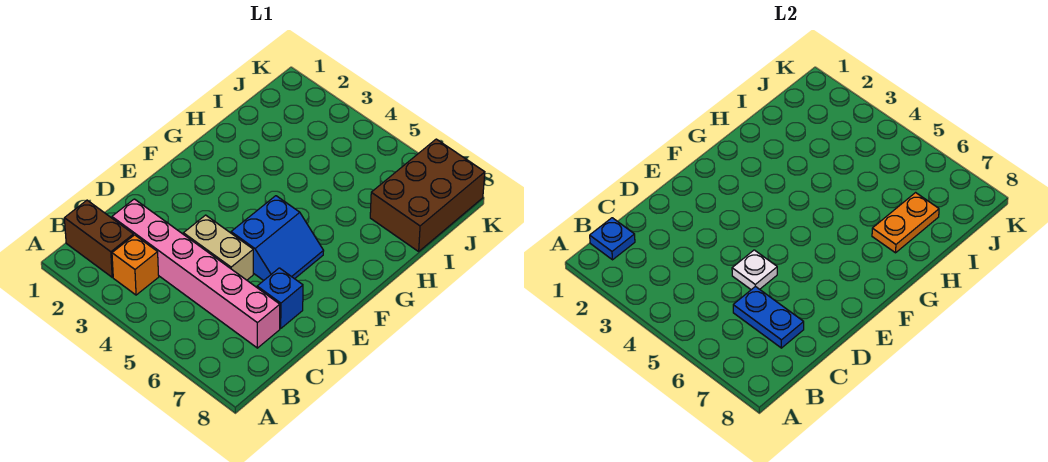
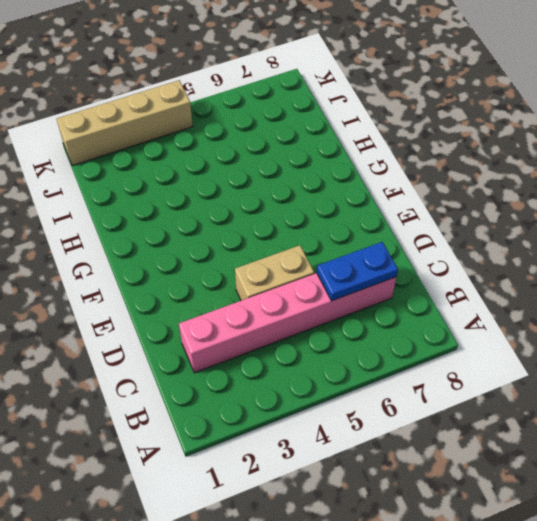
tan brick K1:K4 level 1 -> none
none -> brown brick B1:B2 level 1
none -> orange brick B3 level 1

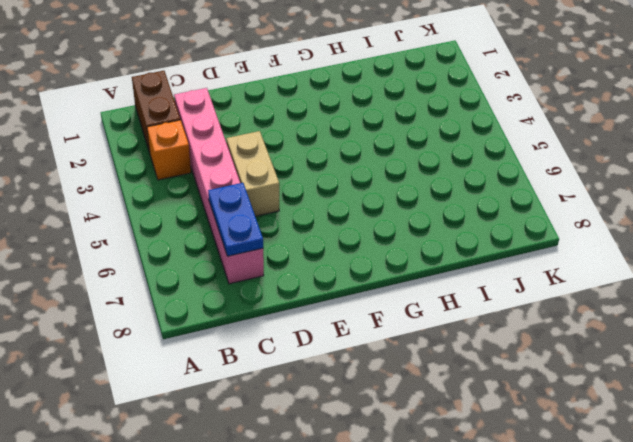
none -> blue brick D7 level 1
none -> blue slope E5:F6 level 1 top 5

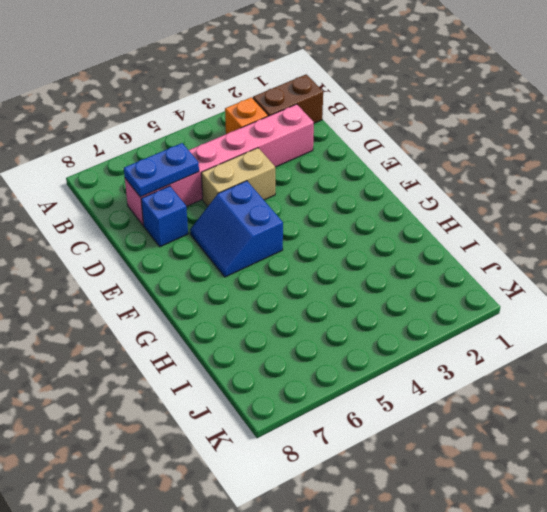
none -> brown brick I7:K8 level 1
none -> blue plate B1 level 2

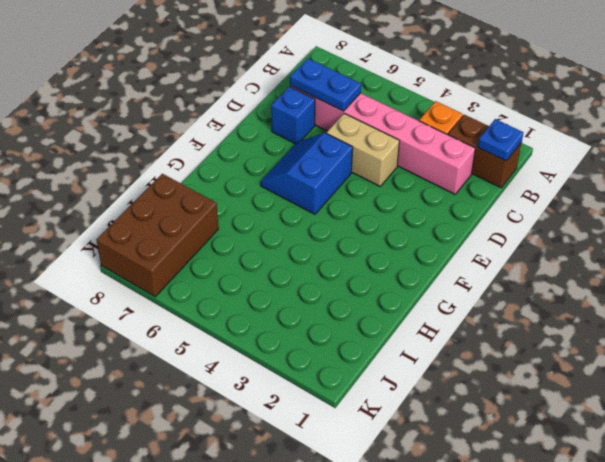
none -> white plate D5 level 2
none -> orange plate H7:I7 level 2

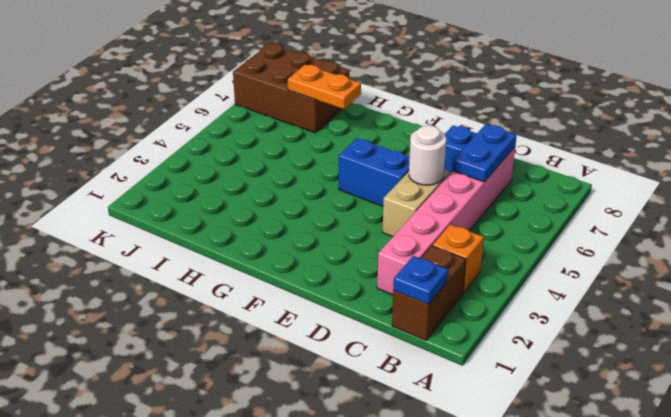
white round brick D5 level 2 -> white plate D5 level 2

